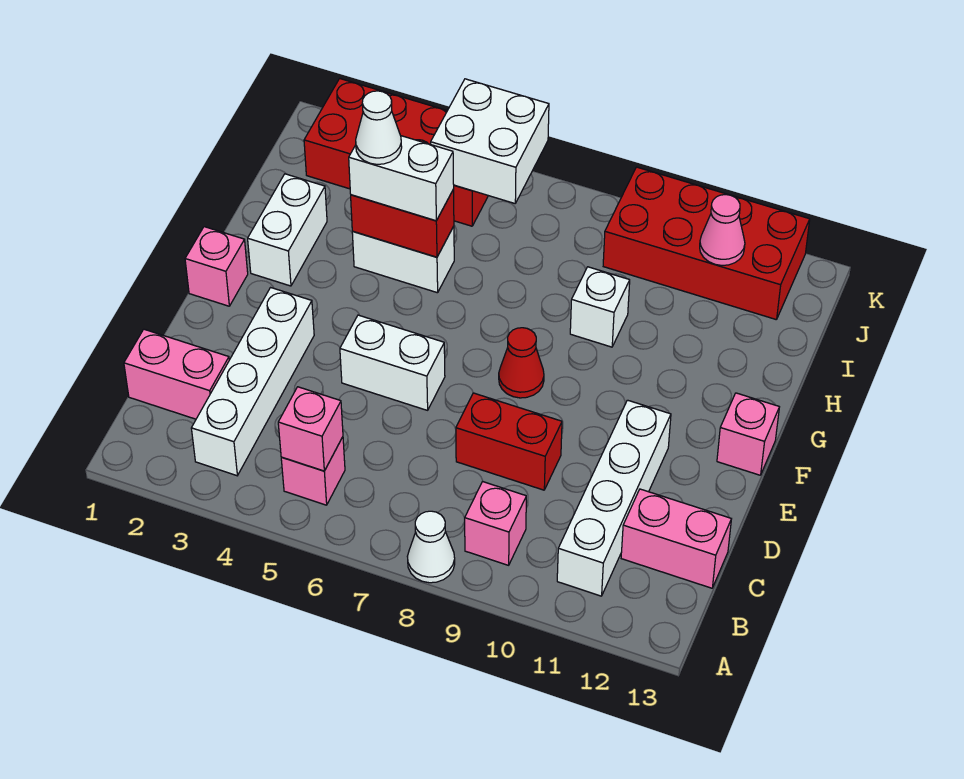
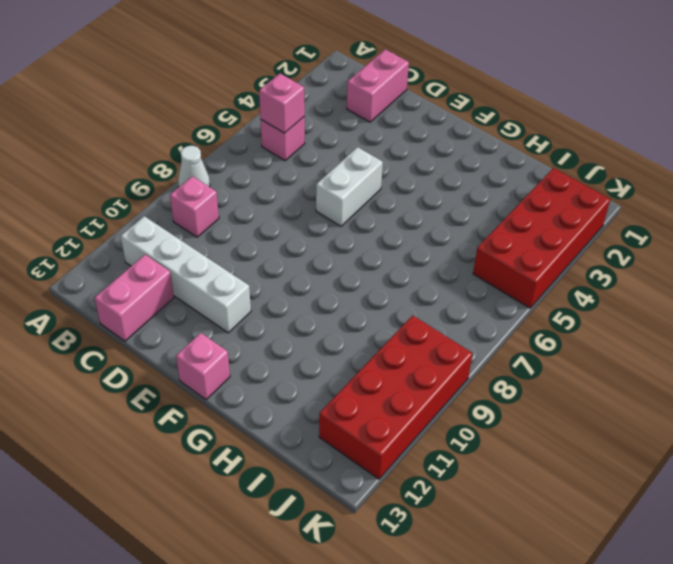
none -> white brick B3:E3 level 1
none -> red brick D8:D9 level 1
none -> pink brick F1 level 1

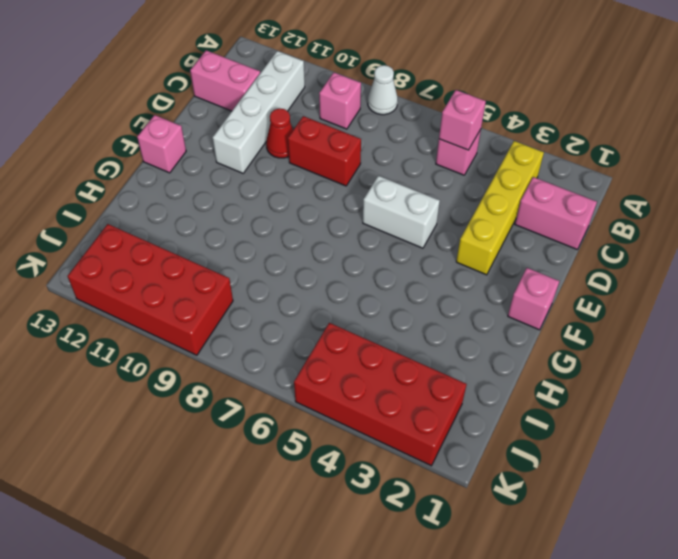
yellow brick B3:E3 level 1 -> white brick B3:E3 level 1
red cone D10 level 1 -> red cone F8 level 1
none -> white brick G2:H2 level 1
none -> white brick H4:H5 level 1
none -> white brick H9 level 1

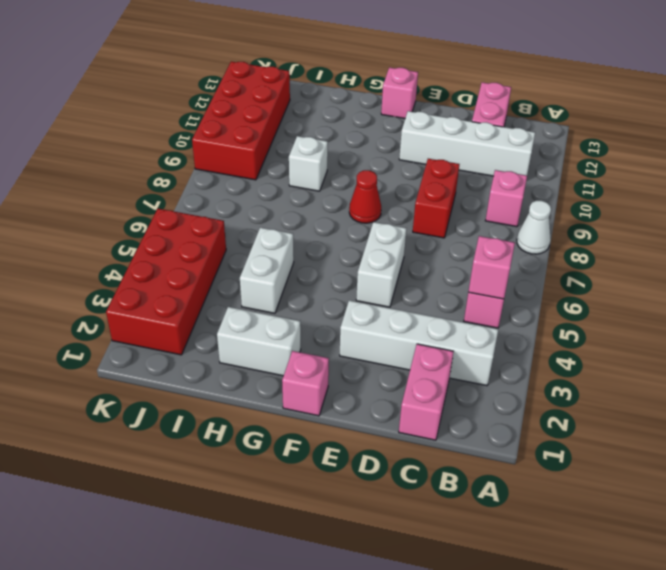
none -> red brick H4:H5 level 2
none -> white brick J5:K6 level 2
none -> pink cone J11 level 2

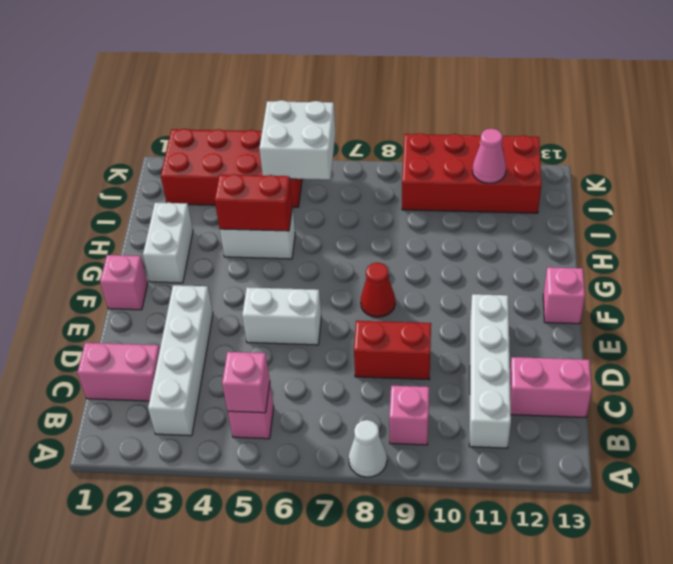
none -> white brick H9 level 1
none -> white brick H4:H5 level 3
none -> white cone H4 level 4

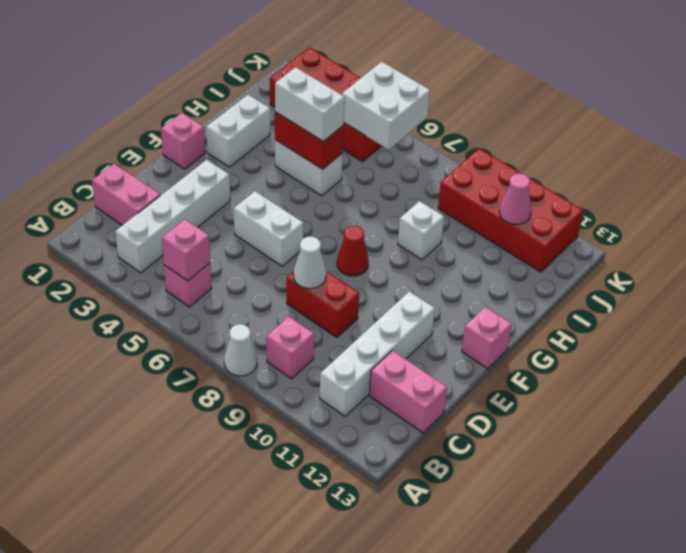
white cone D8 level 2 -> white cone H4 level 4

